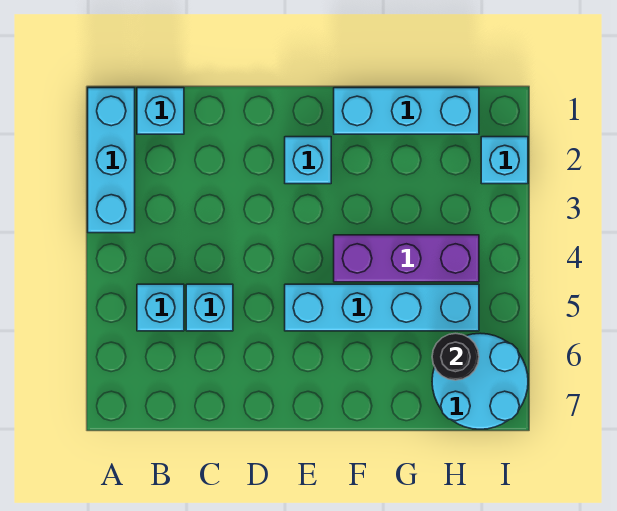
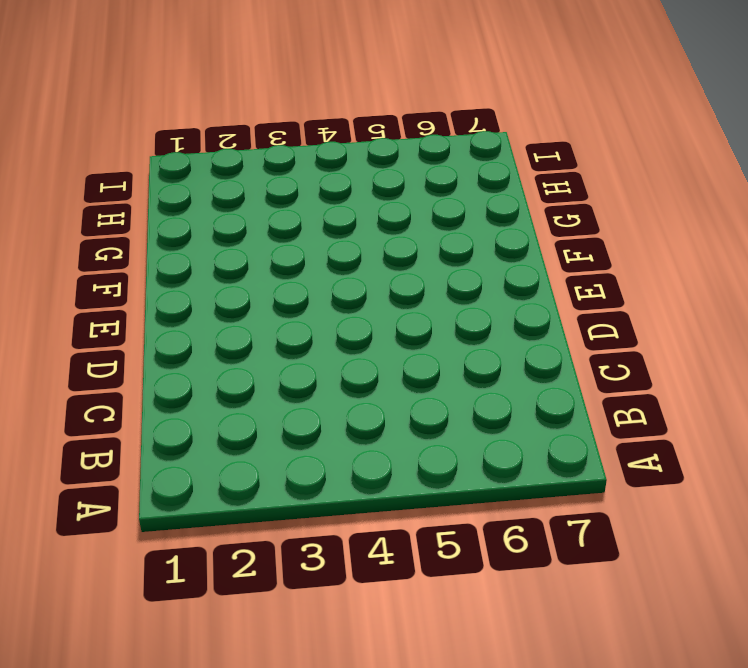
none -> cyan brick A1:A3 level 1
none -> cyan brick B1 level 1

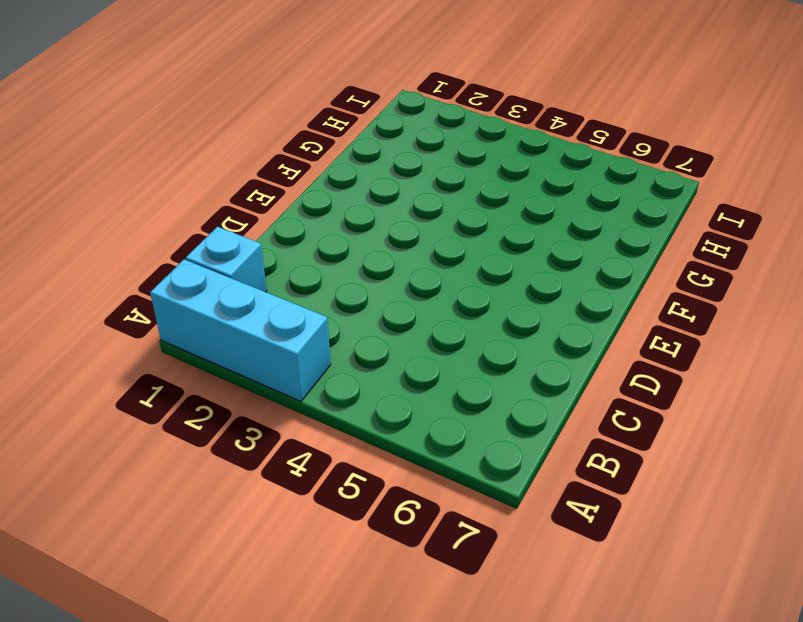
none -> cyan brick B5 level 1
none -> cyan brick C5 level 1

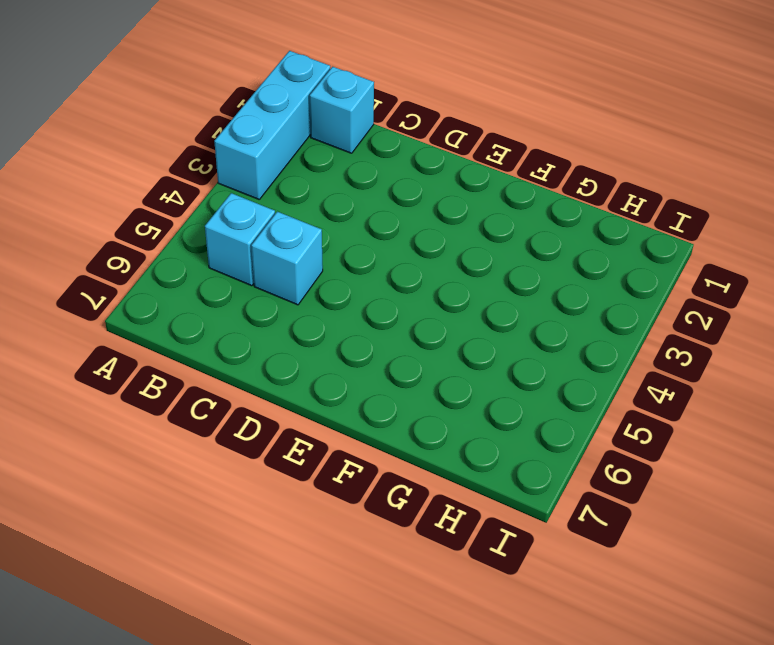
none -> cyan brick E2 level 1
none -> cyan brick E5:H5 level 1

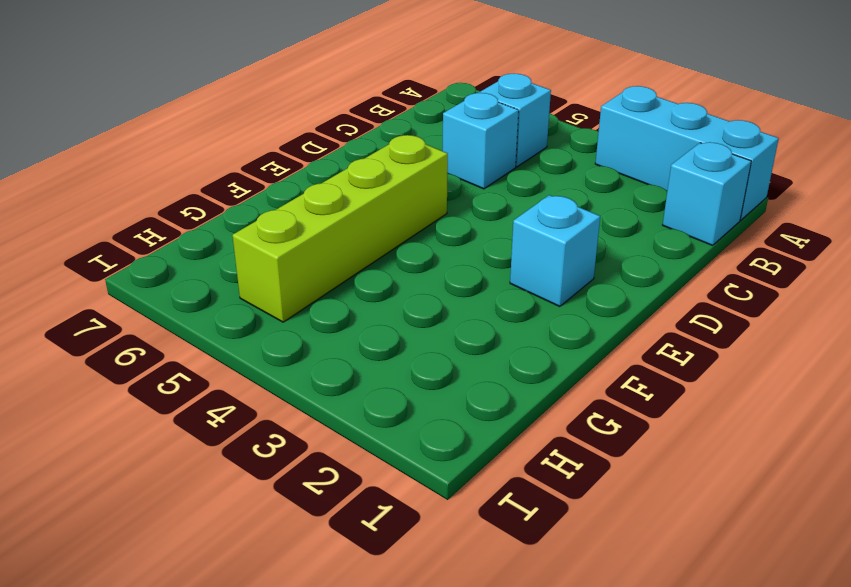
lime brick E5:H5 level 1 -> cyan brick E5:H5 level 1
none -> cyan brick F1:H1 level 1
none -> purple brick F4:H4 level 1

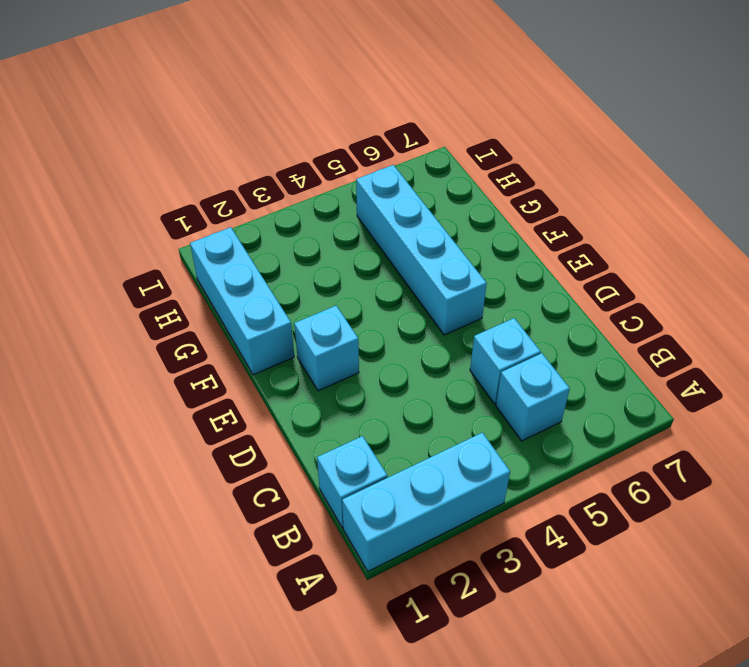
none -> purple brick F4:H4 level 1
none -> cyan round brick H6:I7 level 1

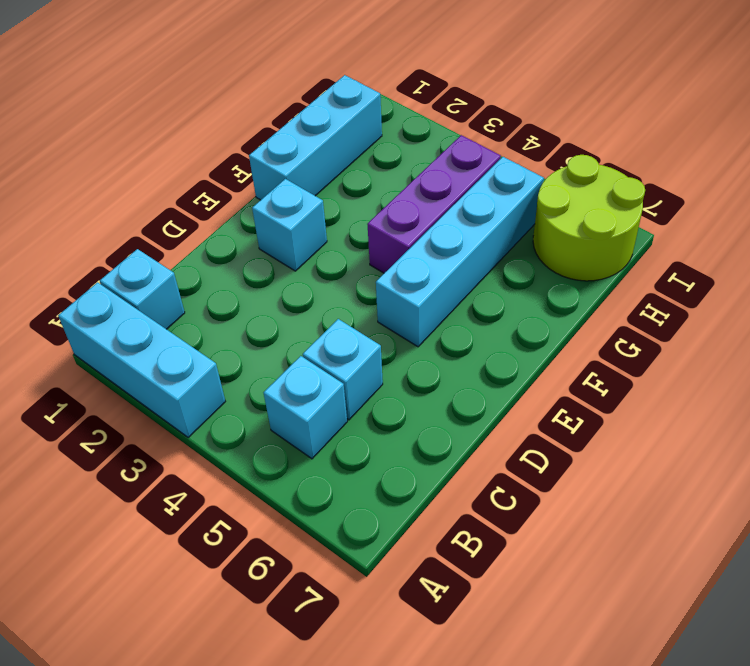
lime round brick H6:I7 level 1 -> cyan round brick H6:I7 level 1
none -> cyan brick I2 level 1
none -> black round brick H6 level 2

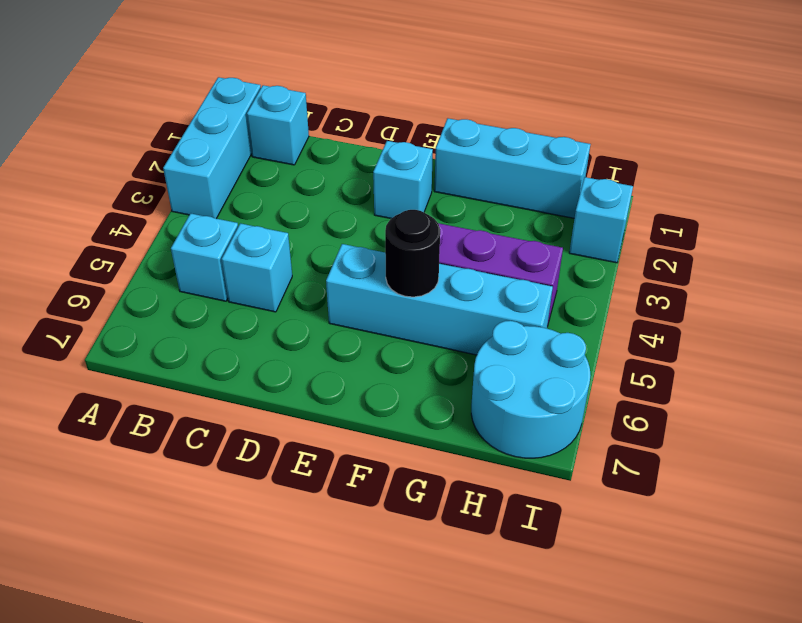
black round brick F5 level 2 -> black round brick H6 level 2

